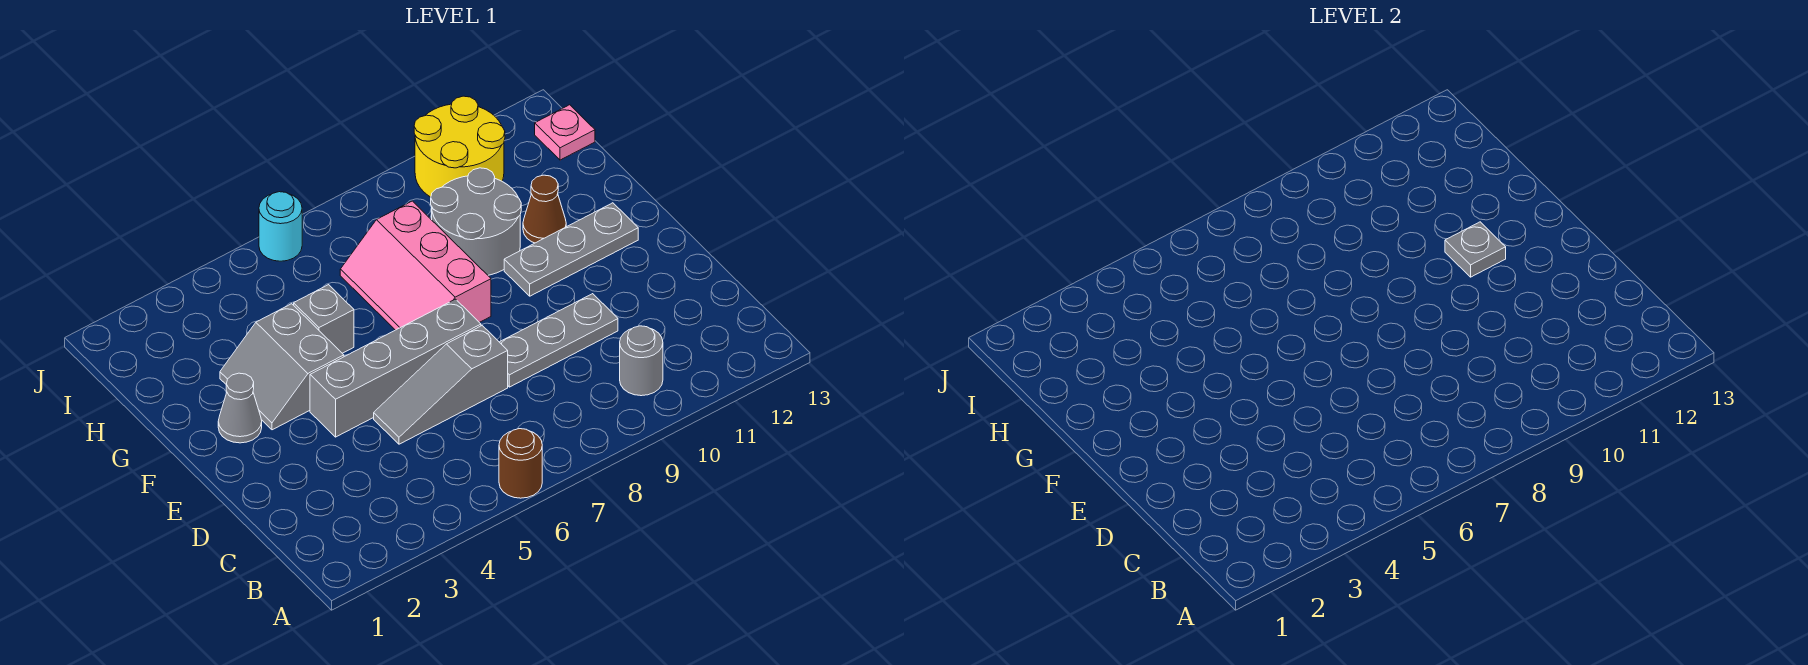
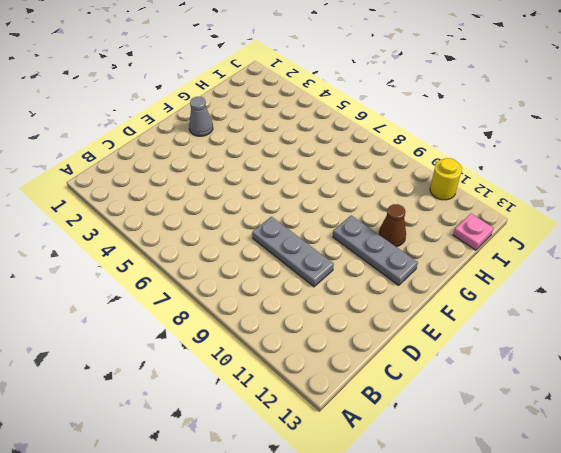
yellow round brick J11 level 1 -> yellow round brick I10:J11 level 1
none -> brown round brick A6 level 1
none -> grey round brick B10 level 1
none -> grey slope D5:D7 level 1 top 7

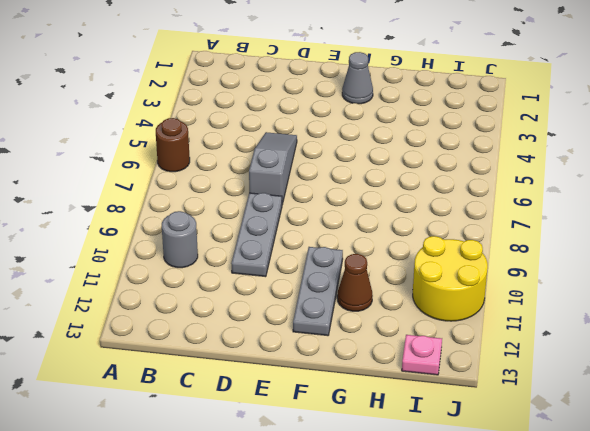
none -> grey brick E4:E7 level 1
none -> grey slope F3:G4 level 1 top 4
none -> pink slope F7:H8 level 1 top 8

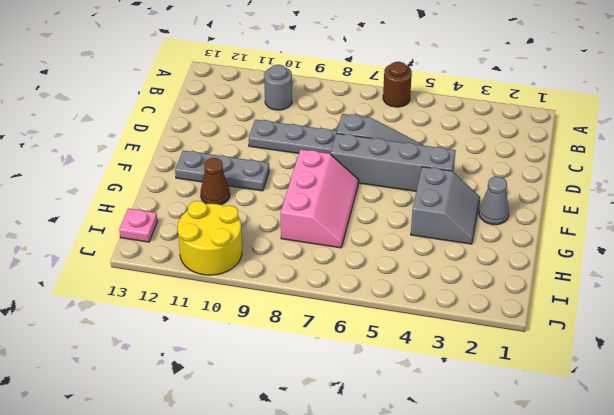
none -> grey brick G5 level 1
none -> grey round brick G9:H10 level 1
none -> cyan round brick J6 level 1

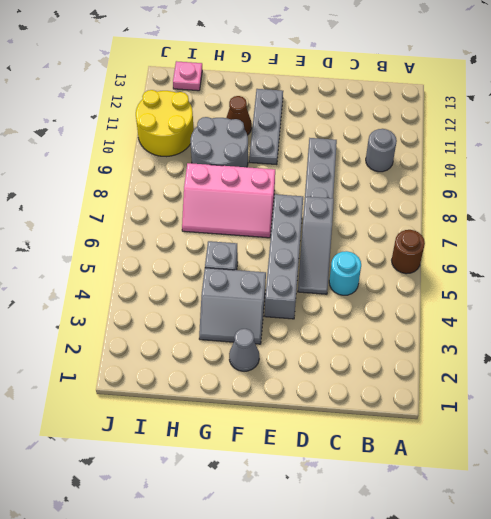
cyan round brick C5 level 1 -> cyan round brick J6 level 1
none -> grey plate F11 level 2

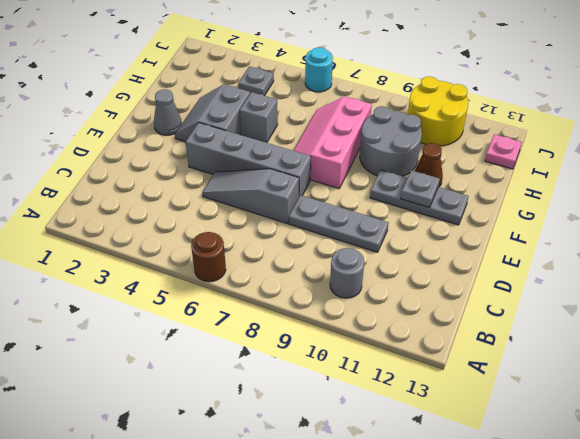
grey plate I4 level 1 -> none

